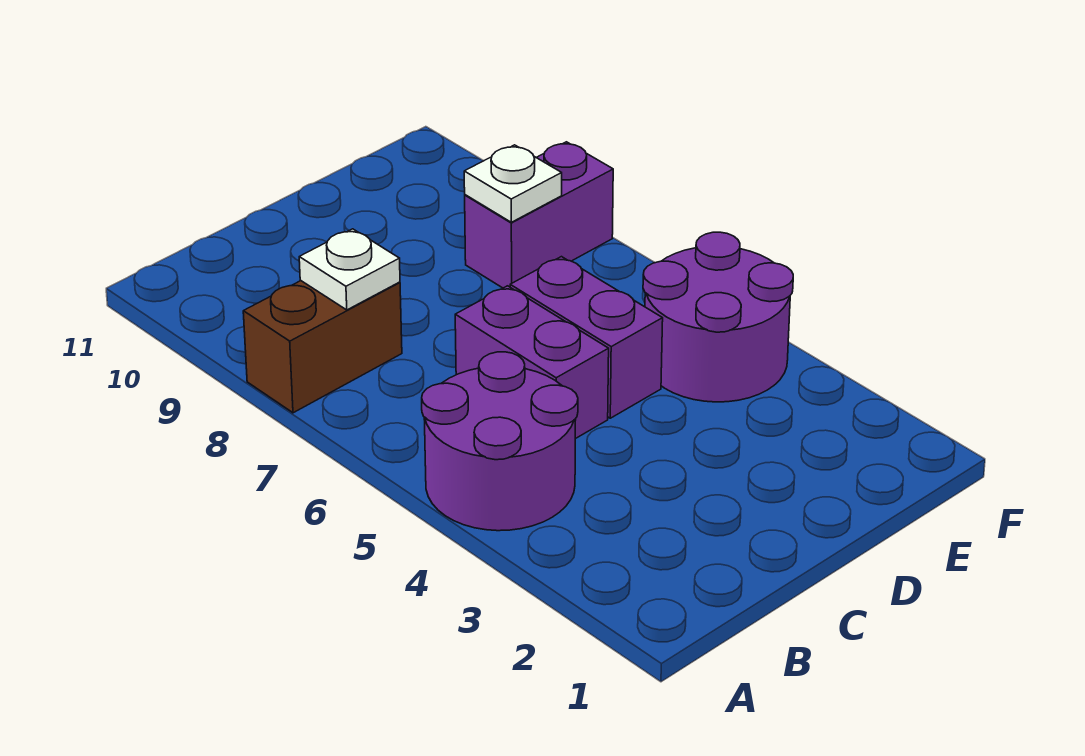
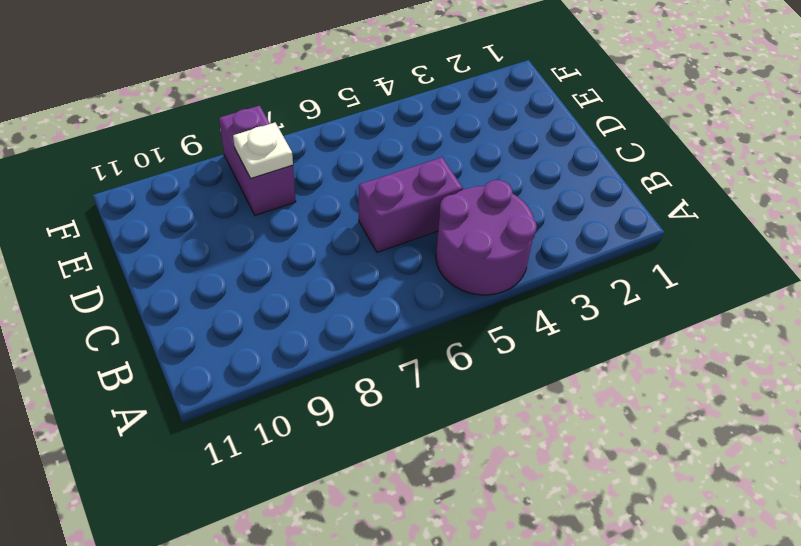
none -> brown brick A8:B8 level 1
none -> purple brick D5:D6 level 1

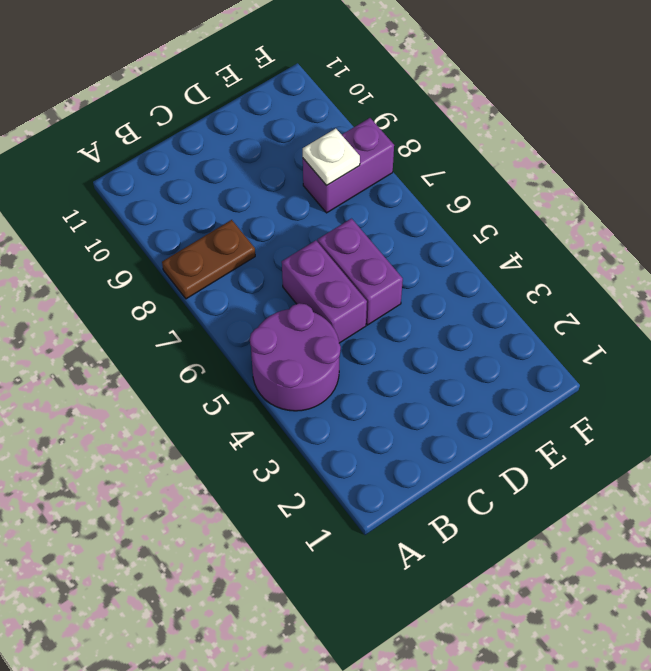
brown plate A8:B8 level 1 -> brown brick A8:B8 level 1
none -> purple round brick E4:F5 level 1
none -> white plate B8 level 2

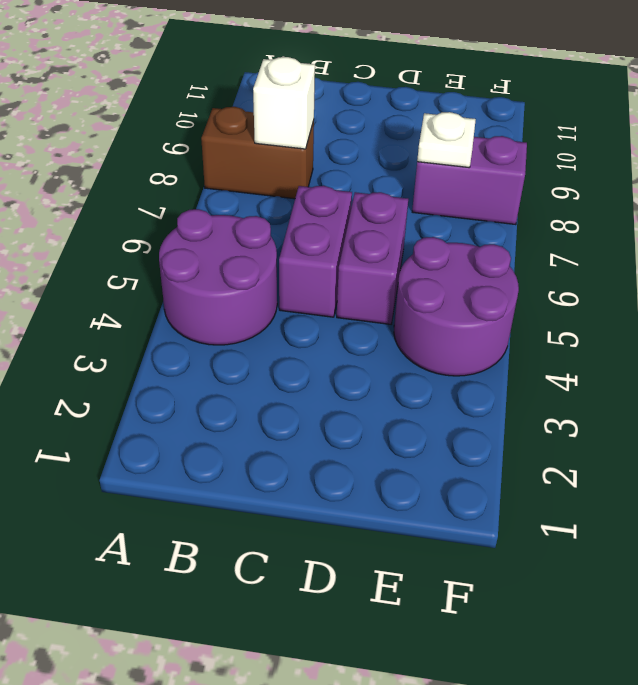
white brick B8 level 2 -> white plate B8 level 2

